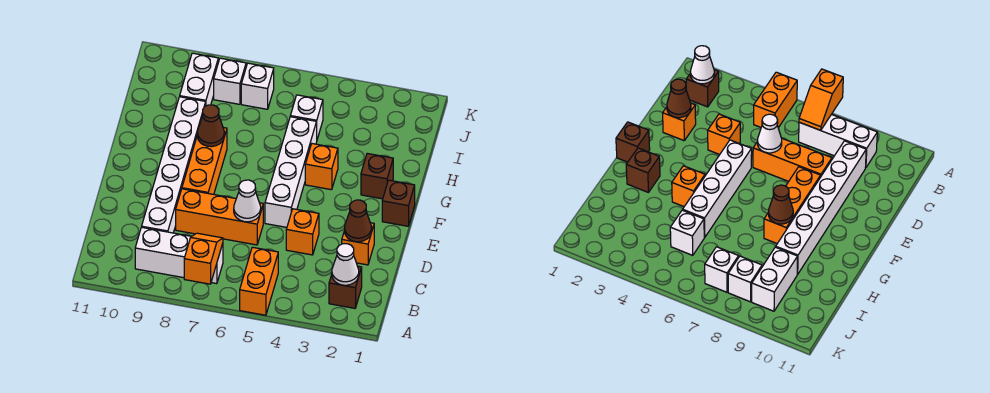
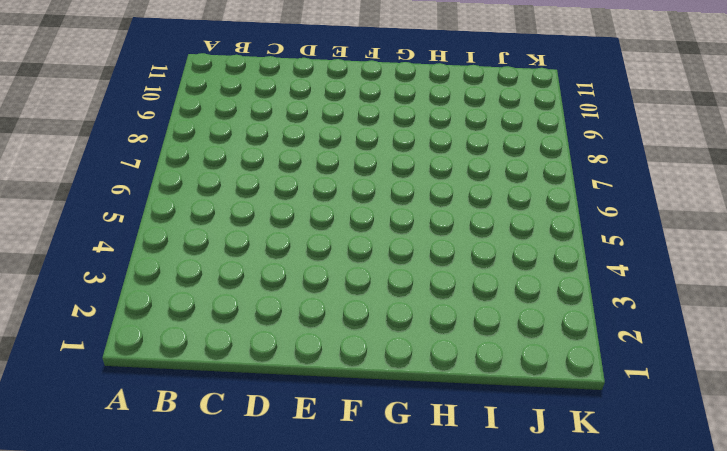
none -> orange brick A5:B5 level 1
none -> brown brick B2 level 1
none -> white brick B7:B9 level 1

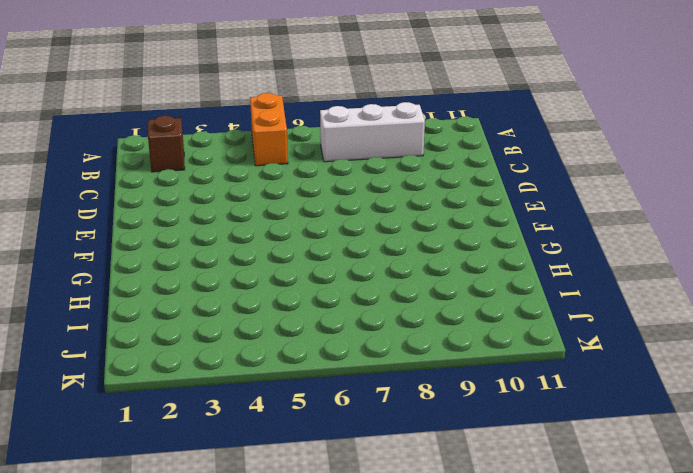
none -> white brick C9:H9 level 1
none -> orange brick D2 level 1
none -> orange brick D4 level 1

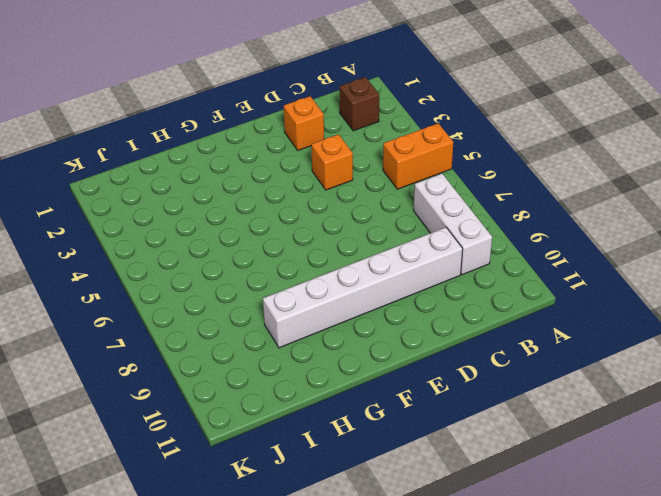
none -> orange brick D6:D8 level 1
none -> white brick E5:H5 level 1
none -> orange brick E8:G8 level 1

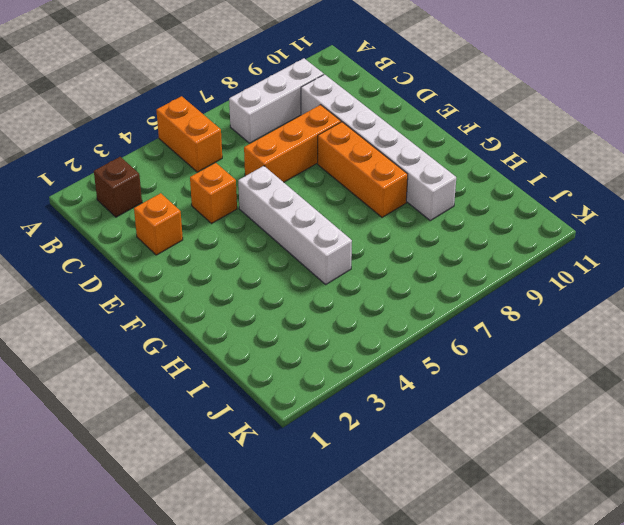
none -> brown brick F1 level 1
none -> brown brick G2 level 1
none -> orange brick G4 level 1

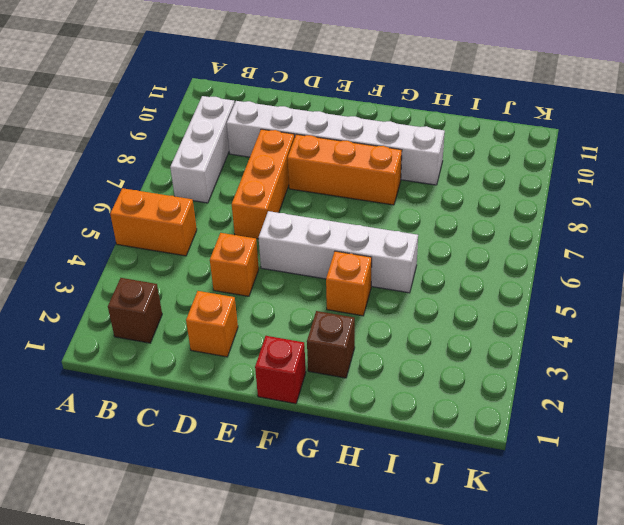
red brick F1 level 1 -> brown brick F1 level 1
none -> white brick I5 level 1
none -> white brick I9:J9 level 1
none -> white brick J7 level 1

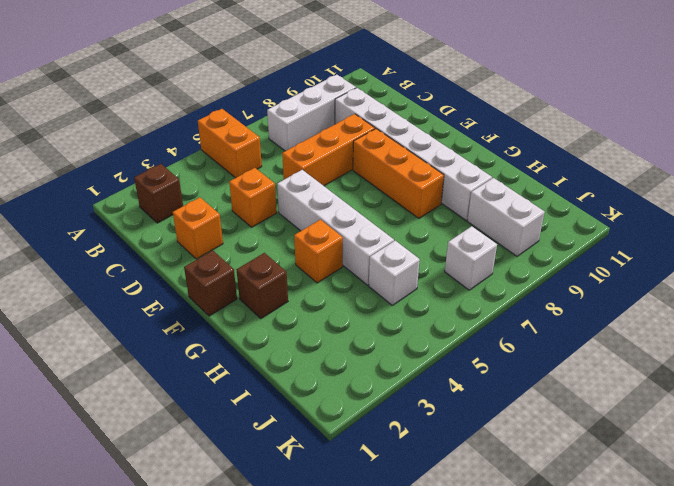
none -> white brick J8 level 1
none -> orange slope A7:B7 level 2 top A
none -> white cone B2 level 2

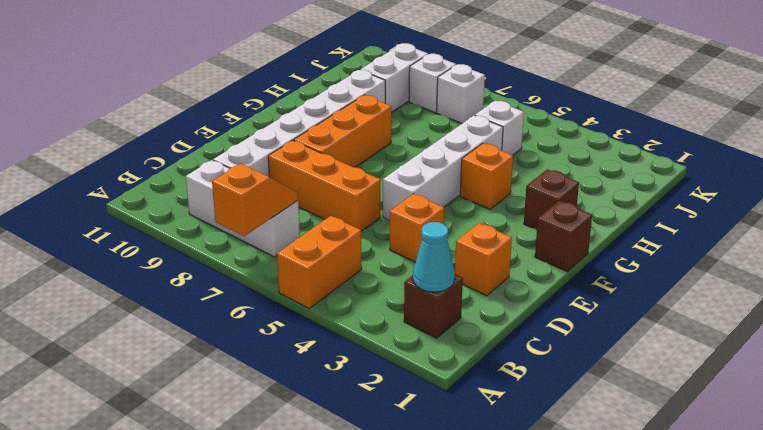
cyan cone B2 level 2 -> white cone B2 level 2
none -> brown cone D2 level 2
none -> white cone D6 level 2
none -> brown cone G8 level 2

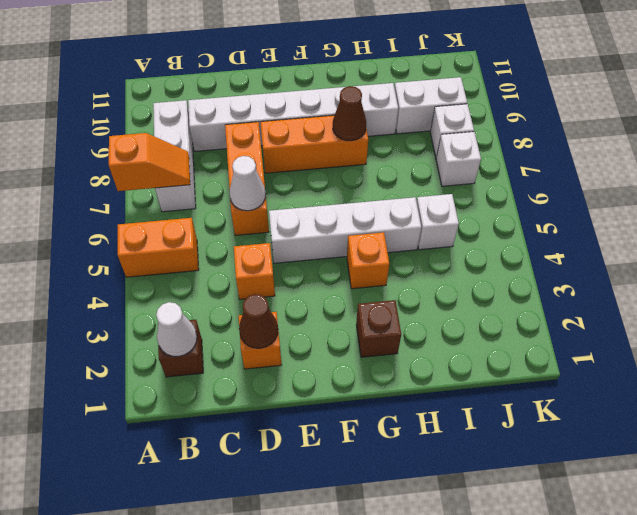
none -> brown brick F1 level 1

